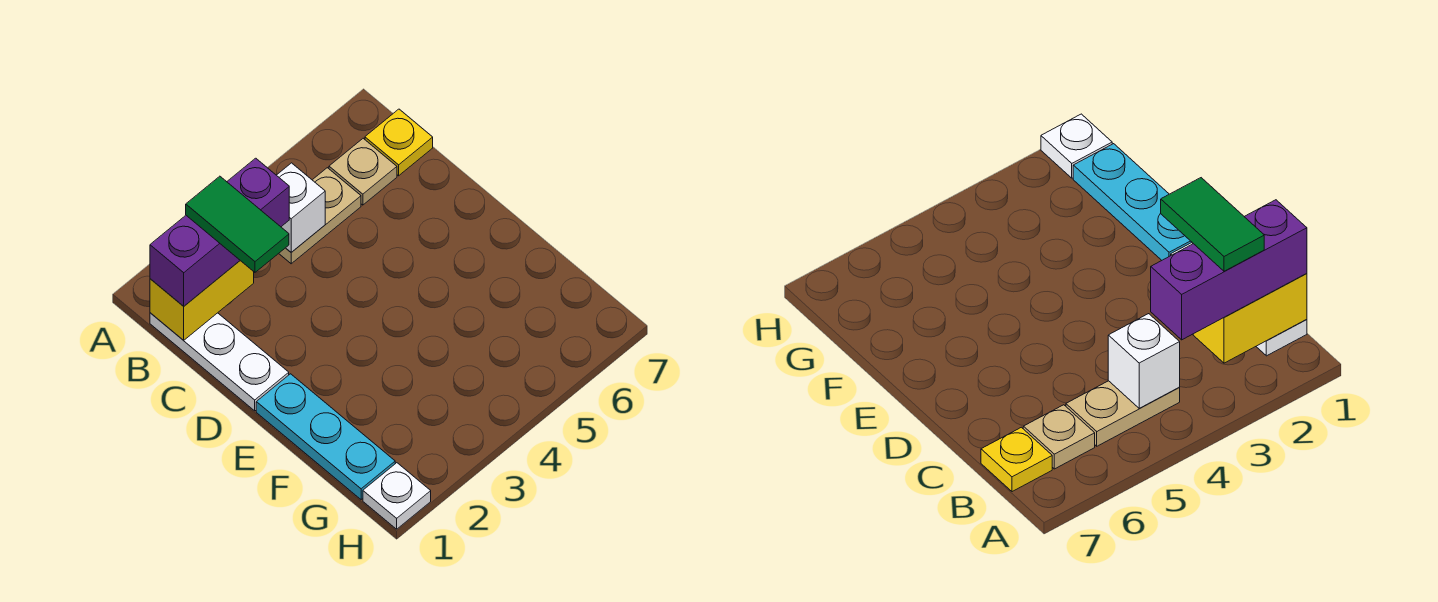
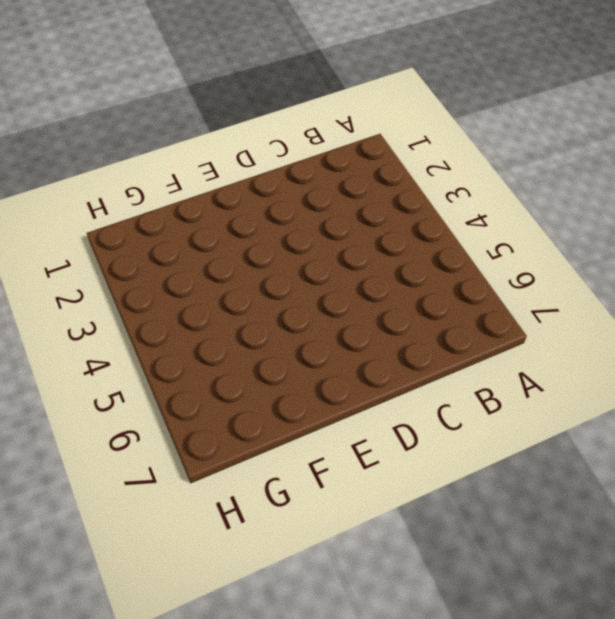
none -> white plate B1:D1 level 1
none -> tan plate B4:B5 level 1

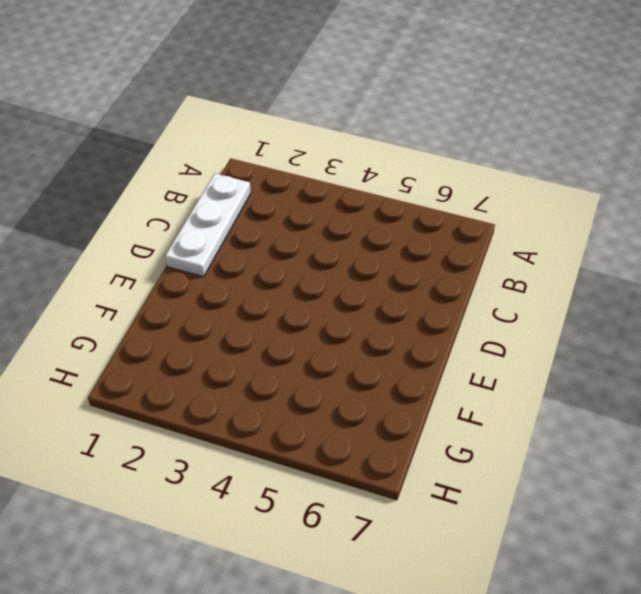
none -> tan plate B4:B5 level 1
none -> tan plate B6 level 1

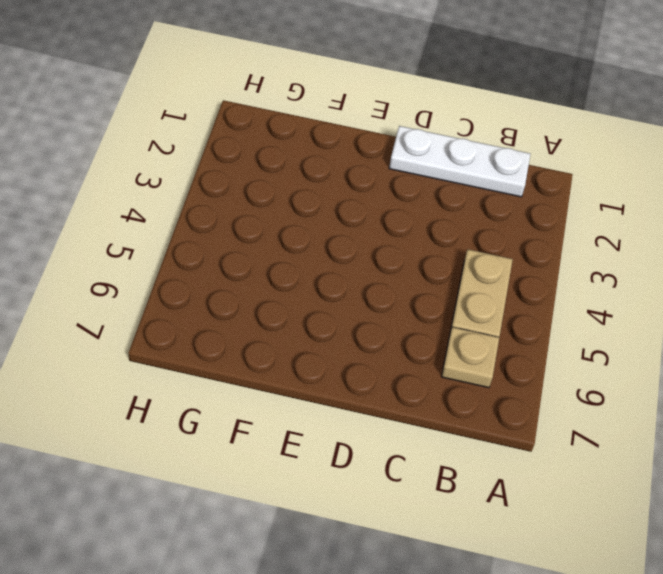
none -> yellow plate B7 level 1
none -> cyan plate E1:G1 level 1

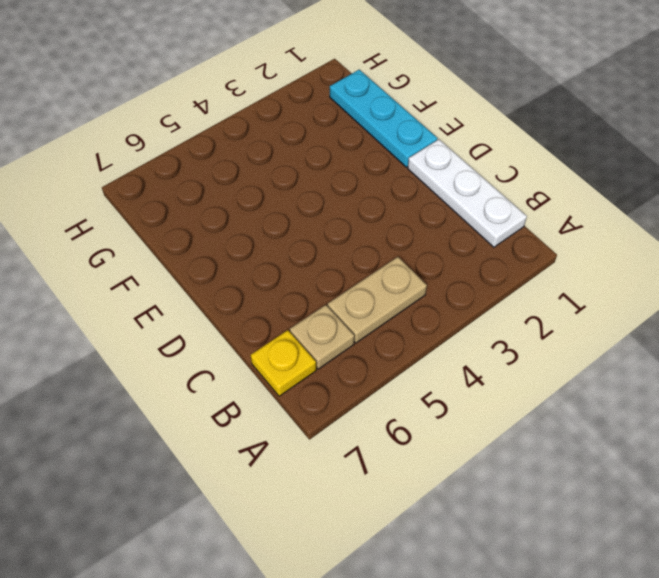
none -> white plate H1 level 1
none -> yellow brick B1:B2 level 2

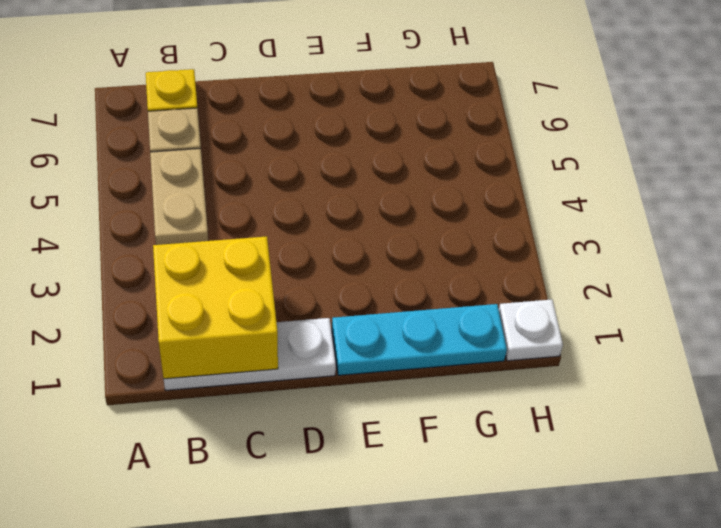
yellow brick B1:C2 level 2 -> yellow brick B1:B2 level 2
none -> white brick B4 level 2
none -> purple brick B1:B3 level 3

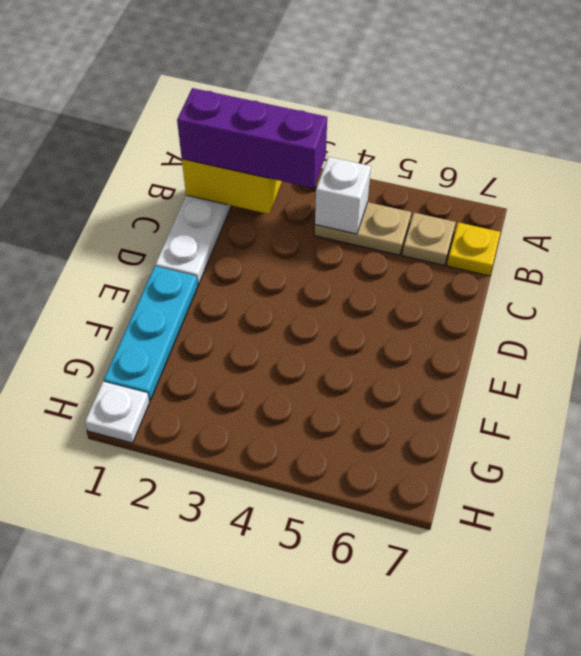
none -> green tile B2:C2 level 4

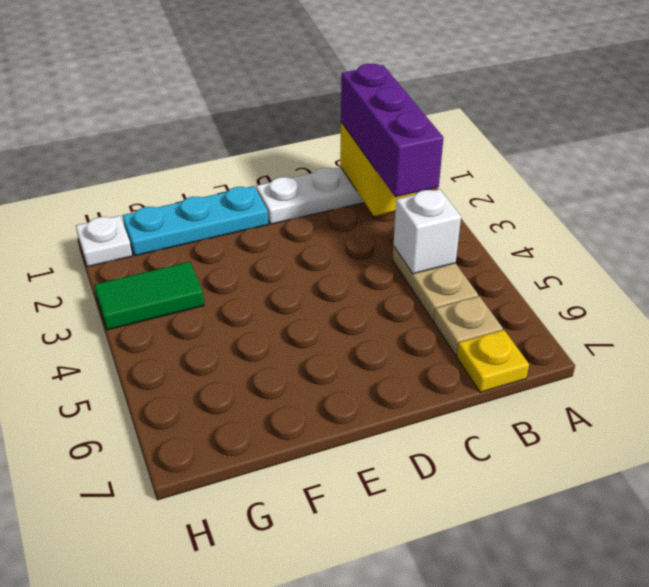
green tile G3:H3 level 1 -> green tile B2:C2 level 4

